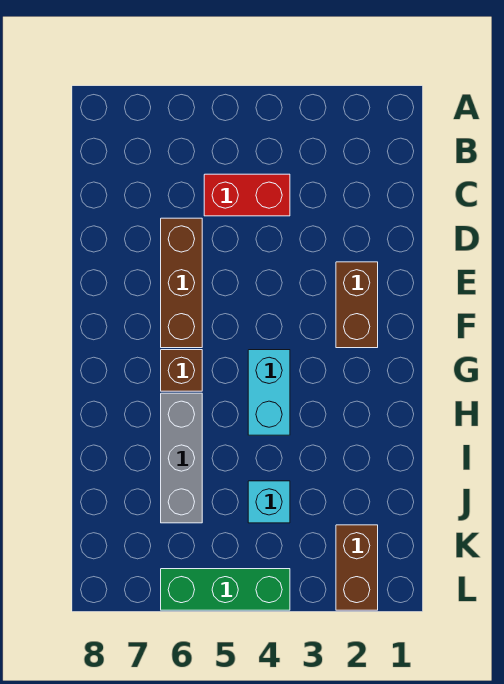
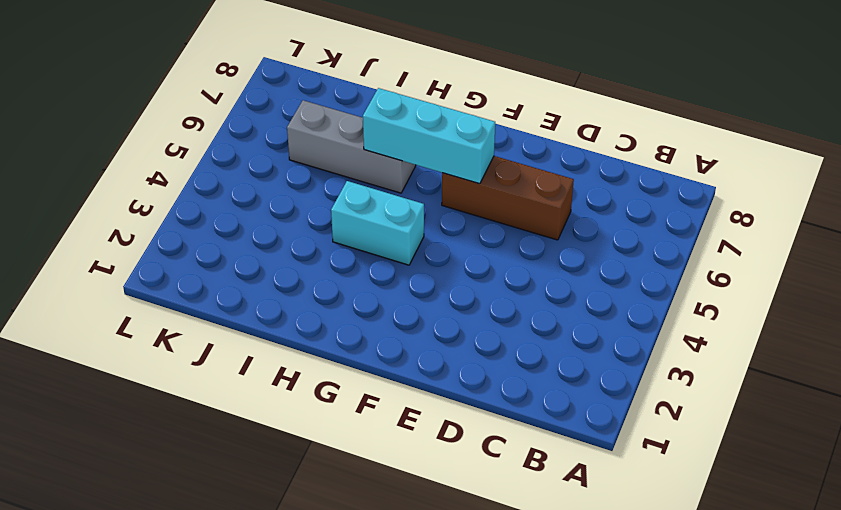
cyan brick F6:H6 level 2 -> none
none -> red brick C4:C5 level 1
none -> brown brick E2:F2 level 1

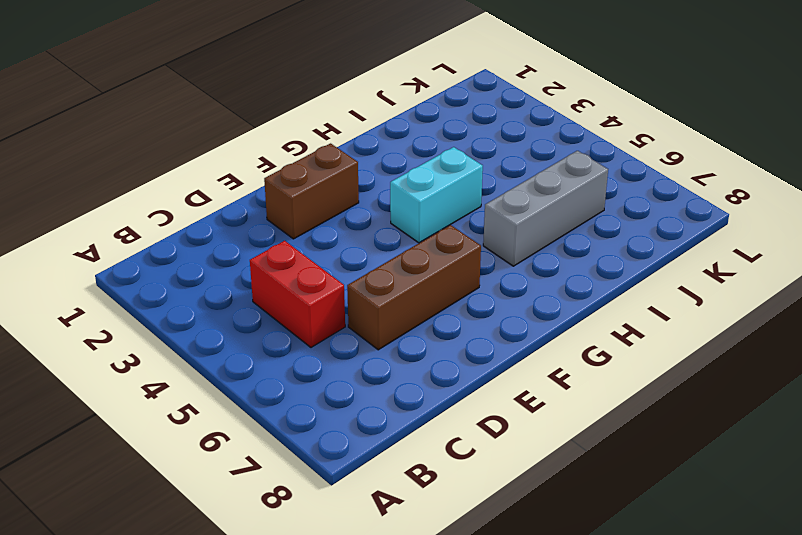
none -> brown brick G6 level 1
none -> cyan brick J4 level 1

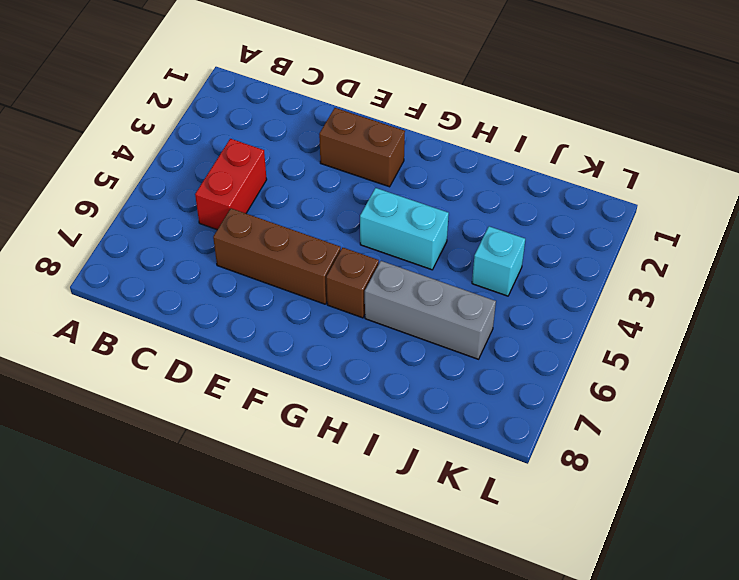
none -> brown brick K2:L2 level 1
none -> green brick L4:L6 level 1

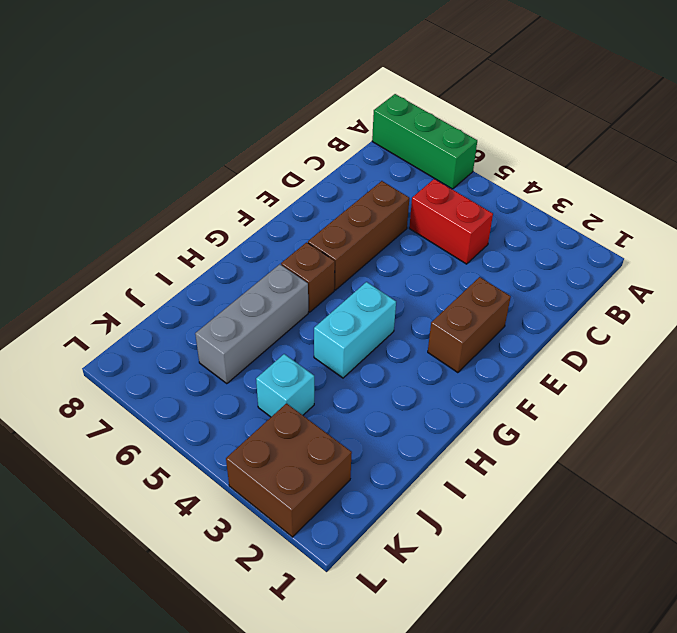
green brick A6:A8 level 1 -> green brick L4:L6 level 1
brown brick K2:L3 level 1 -> brown brick K2:L2 level 1

